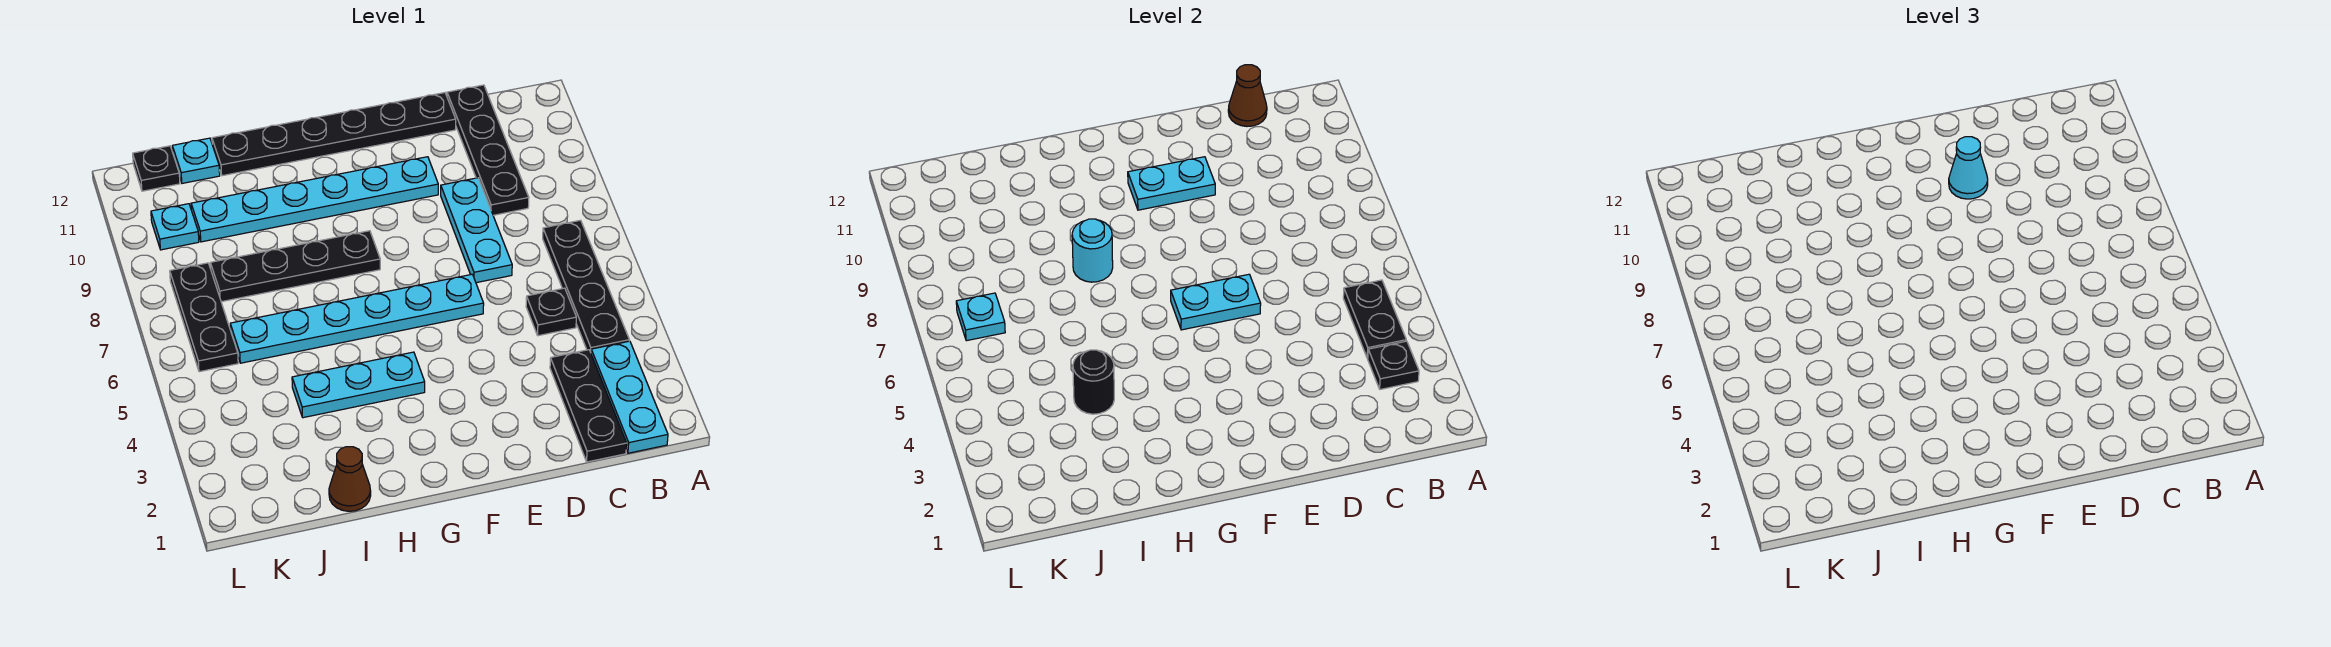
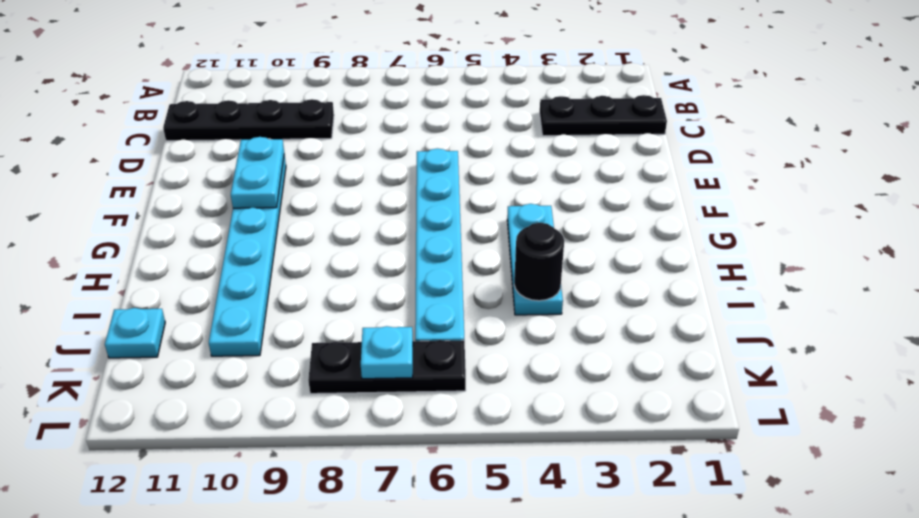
none -> cyan plate B1:B3 level 1
none -> black plate B4:B7 level 1
none -> black plate C5 level 1

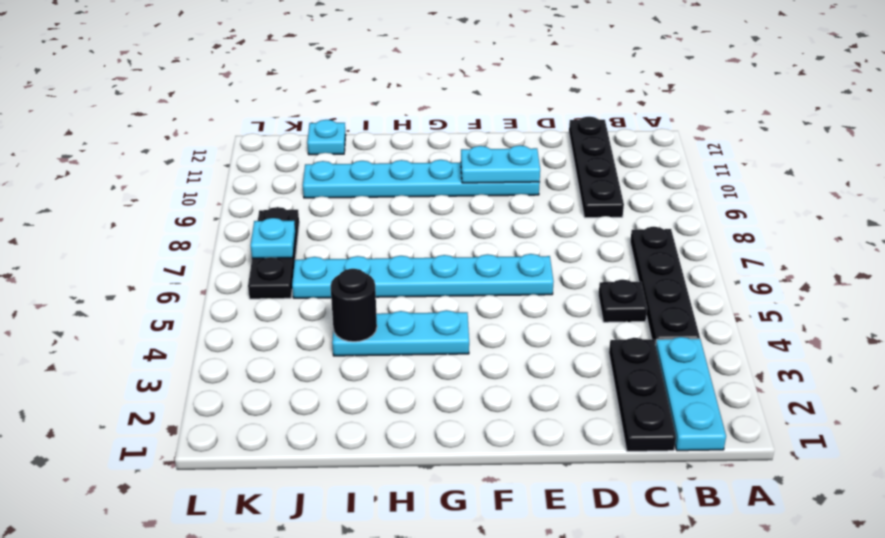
none -> cyan plate D7:D9 level 1
none -> black plate D12:I12 level 1
none -> black plate G8:J8 level 1

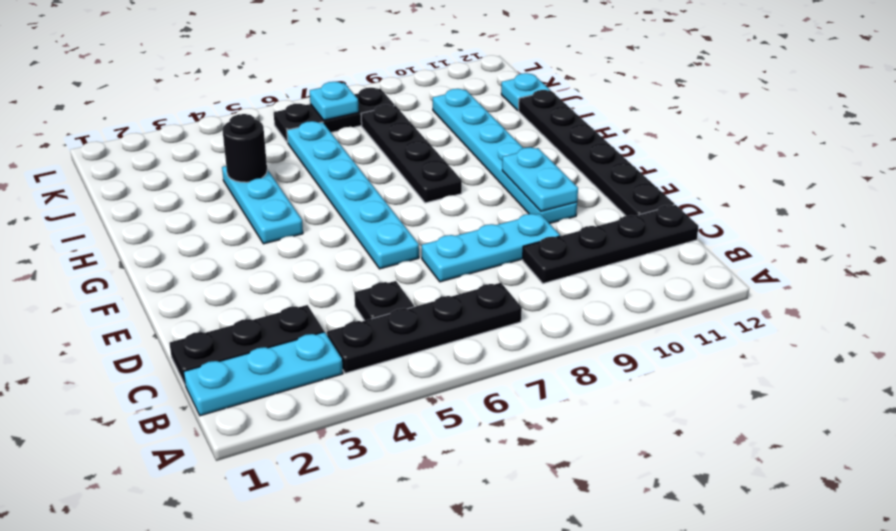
none -> brown cone I1 level 1
none -> cyan plate K10 level 1
none -> black plate K12 level 1

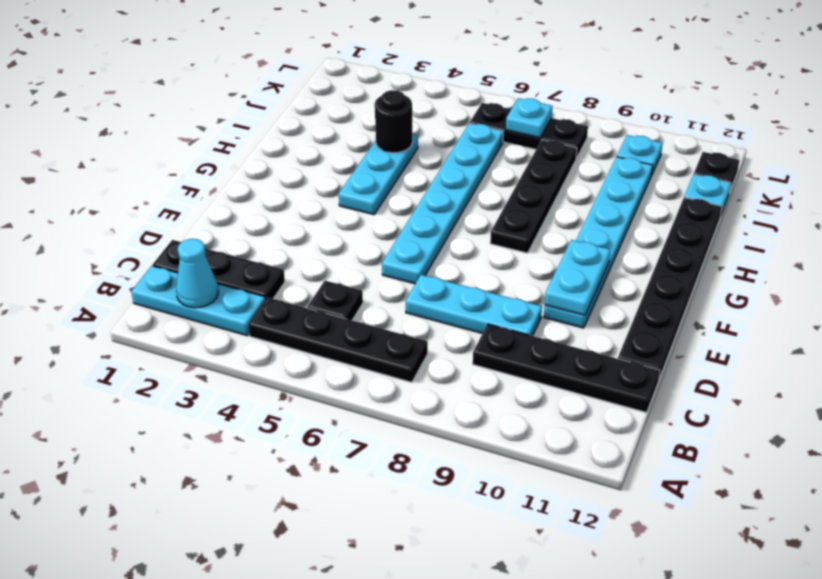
cyan cone B2 level 2 -> cyan cone E10 level 3
none -> brown cone I1 level 1
none -> black plate B3 level 2
none -> black plate B4:B5 level 2

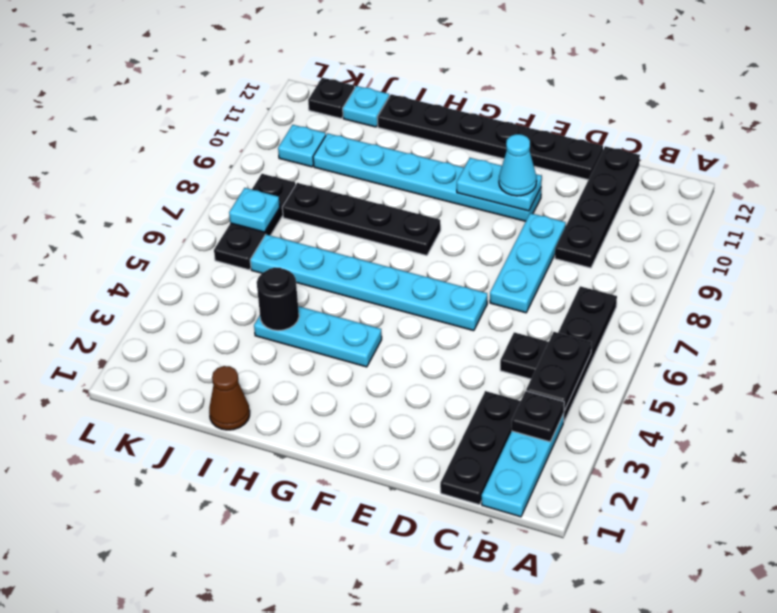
none -> brown cone C12 level 2
none -> cyan plate E6:F6 level 2
none -> cyan round brick H8 level 2

